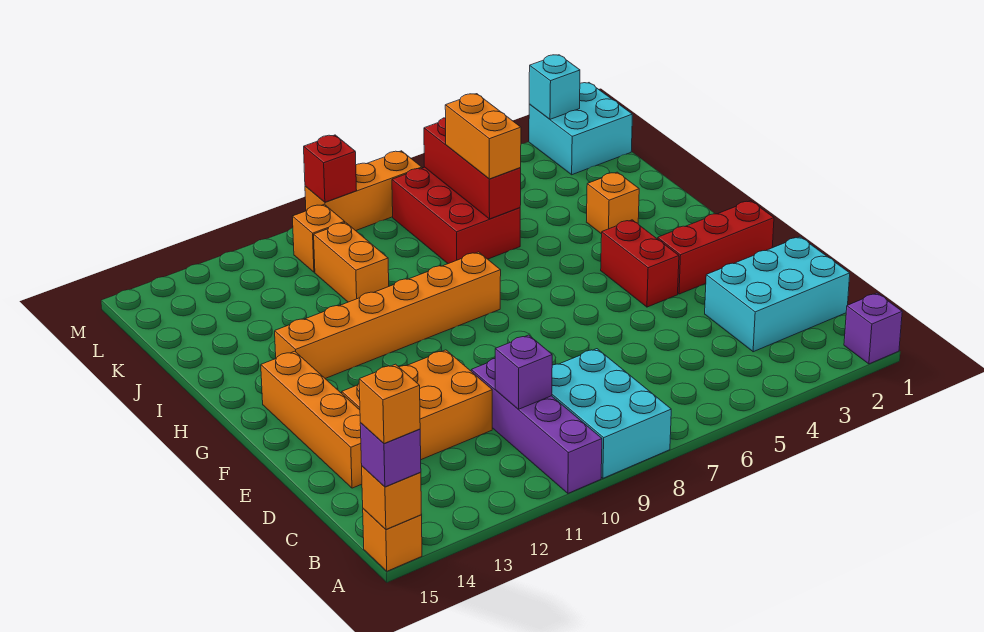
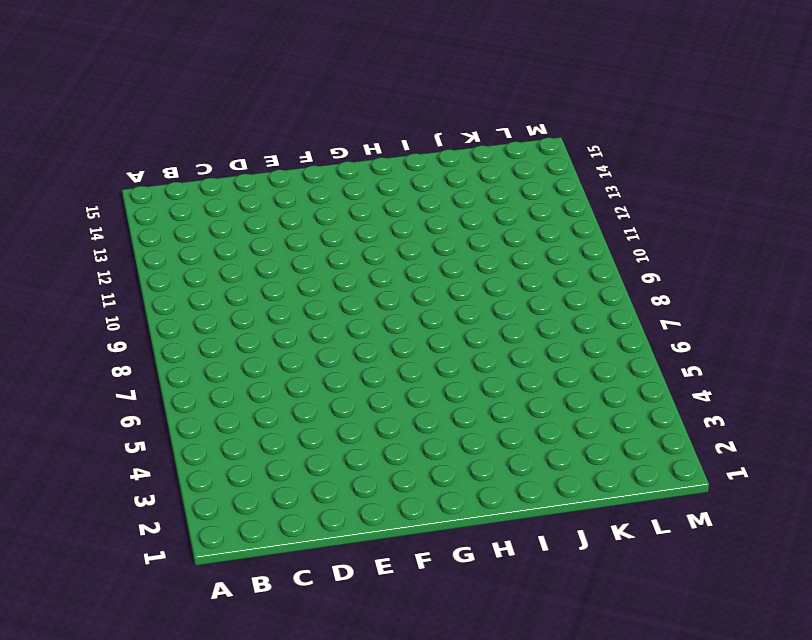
none -> purple brick A1 level 1
none -> cyan brick A8:C9 level 1
none -> purple brick A10:D10 level 1

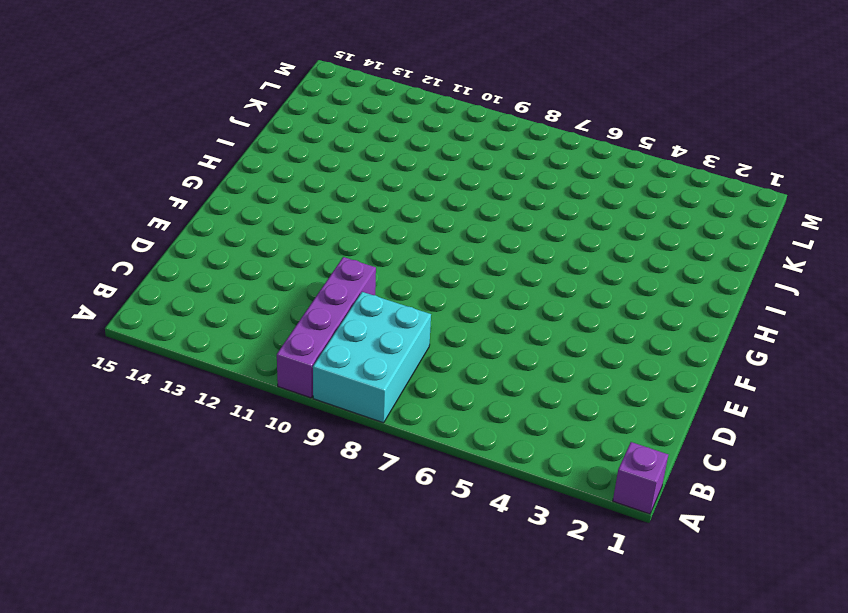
none -> orange brick A15 level 1
none -> cyan brick C1:D3 level 1
none -> orange brick D11:E13 level 1

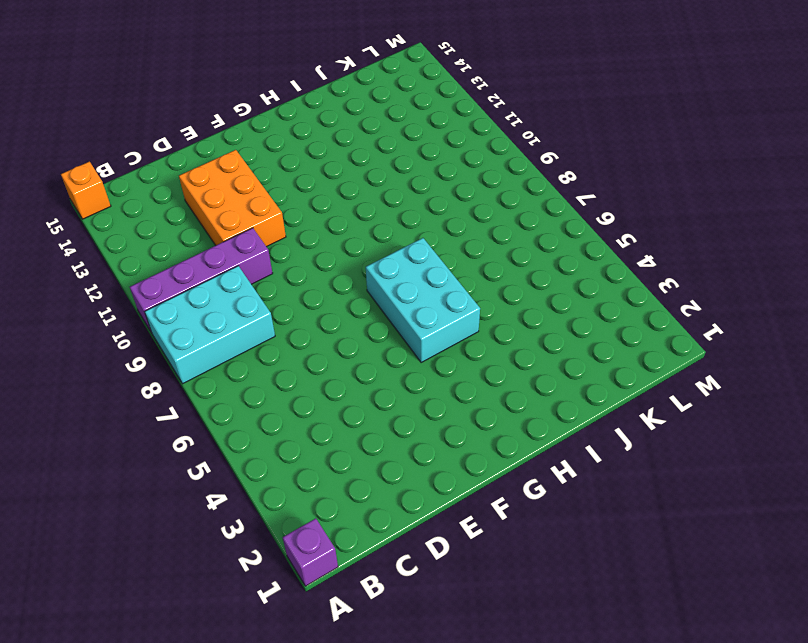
cyan brick G5:H7 level 1 -> cyan brick C1:D3 level 1
none -> orange brick D14:G14 level 1
none -> red brick F1:F3 level 1
none -> red brick F4:G4 level 1

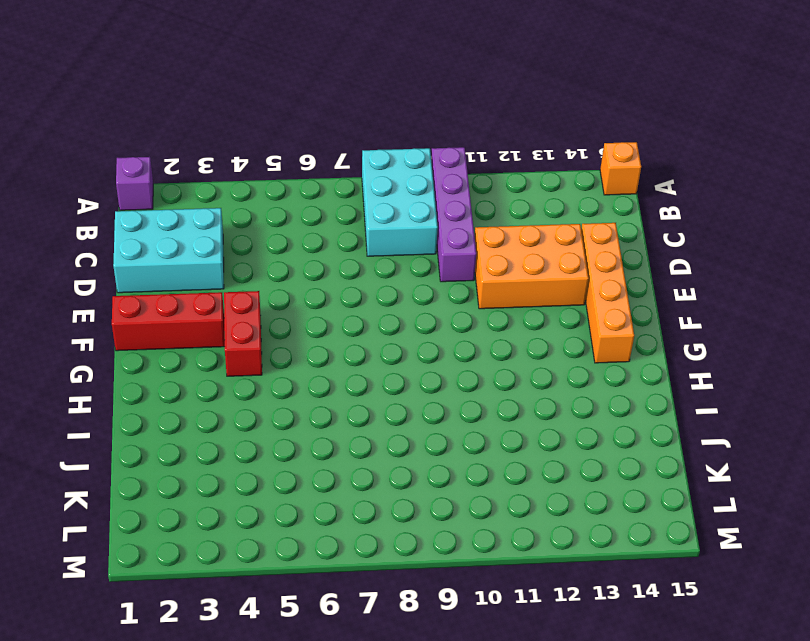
none -> orange brick H8:H13 level 1
none -> orange brick I3 level 1
none -> red brick J6:L7 level 1

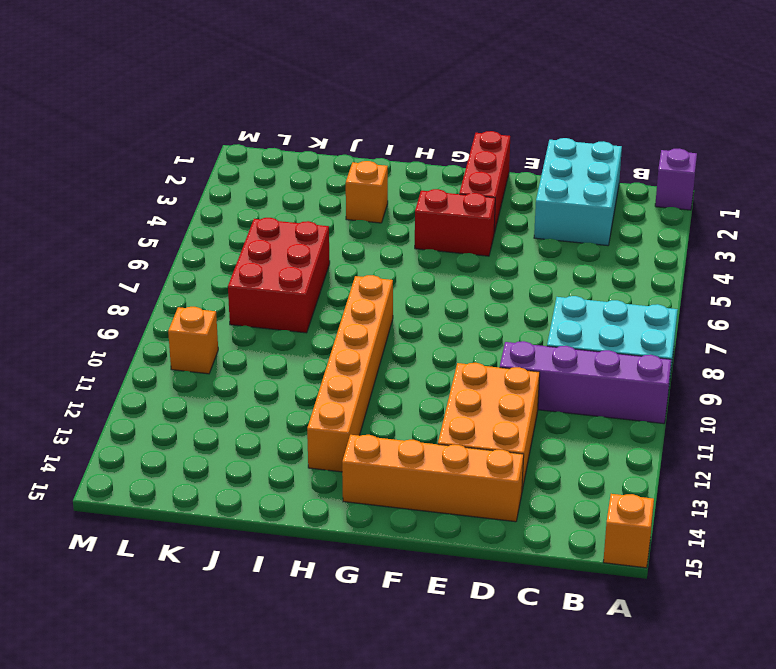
red brick J6:K8 level 1 -> red brick J6:L7 level 1
none -> orange brick J10:K10 level 1
none -> cyan brick L1:M2 level 1
none -> orange brick M7:M9 level 1

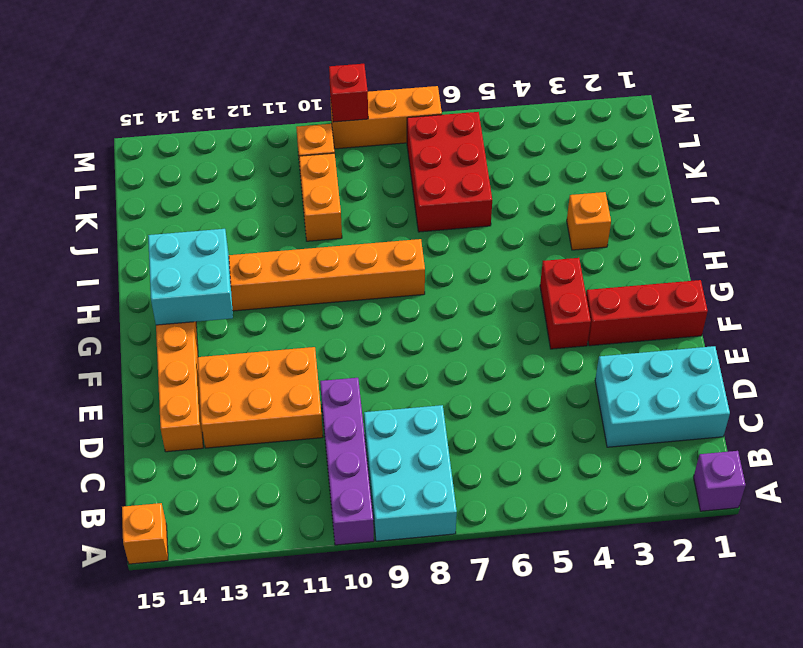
cyan brick G13:H14 level 2 -> cyan brick L1:M2 level 1
none -> orange brick A15 level 2
none -> purple brick C10 level 2
none -> red brick J6:L6 level 2

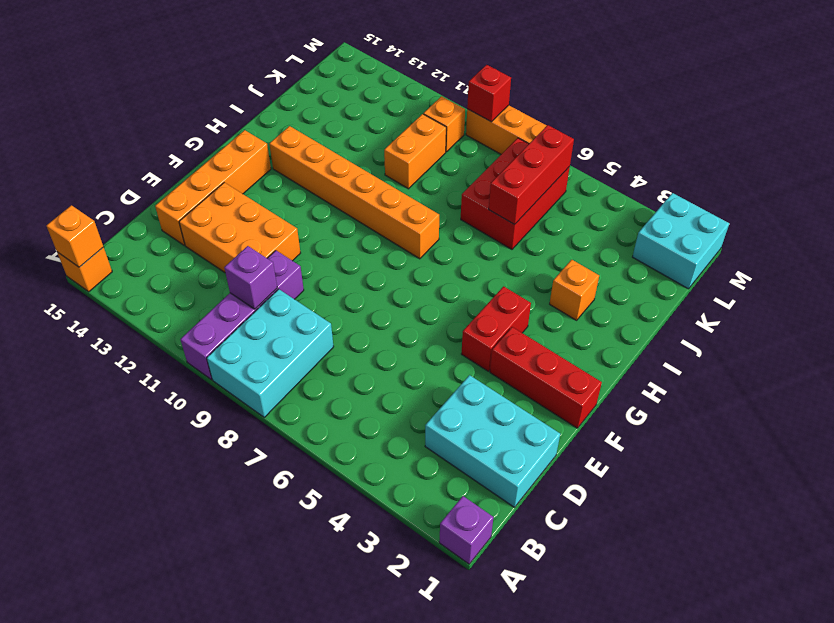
none -> cyan brick M2 level 2
none -> purple brick A15 level 3
none -> orange brick J6:K6 level 3

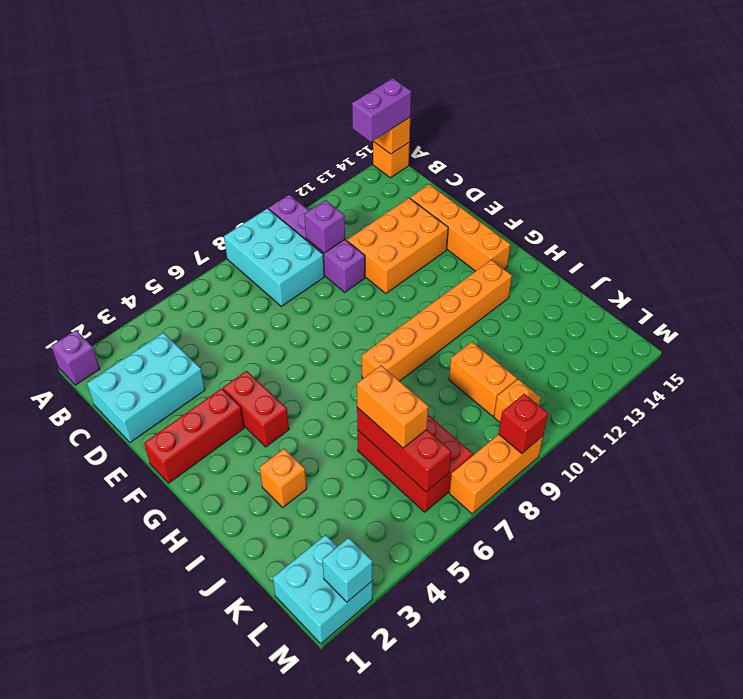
purple brick A14:A15 level 3 -> purple brick A15 level 3
none -> orange brick A15 level 4

